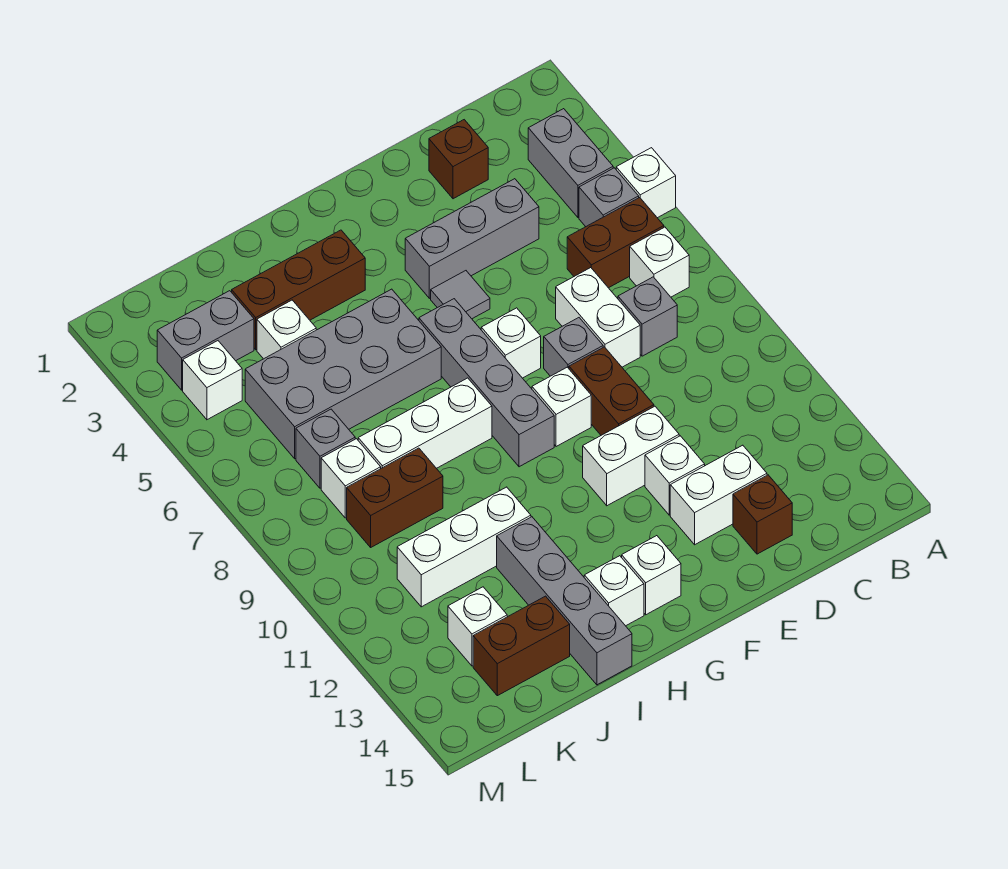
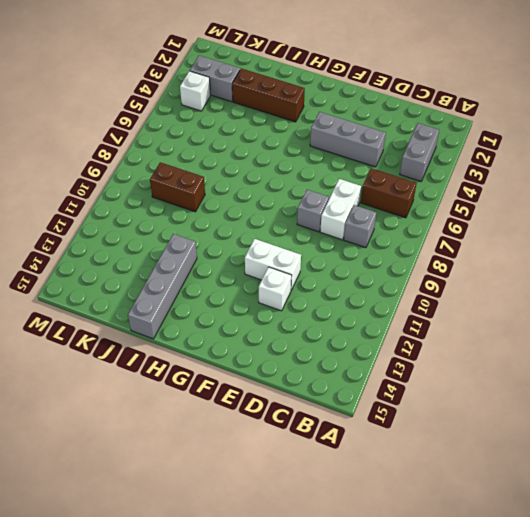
none -> white brick A5 level 1
none -> grey brick B5 level 1
none -> white brick B7 level 1
none -> brown brick D2 level 1

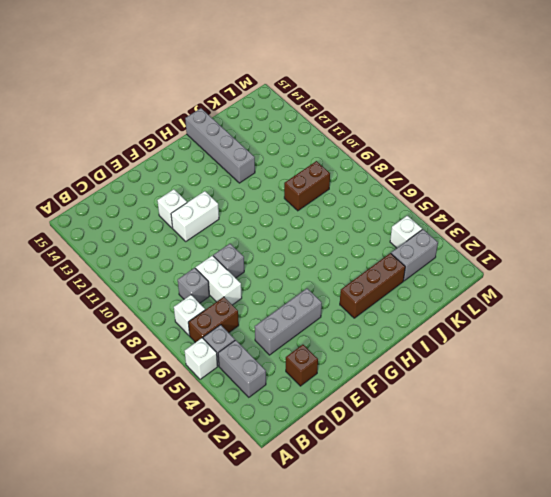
none -> white brick D13:E13 level 1
none -> brown brick D14 level 1
none -> brown brick E9:E10 level 1
none -> grey tile F5 level 1

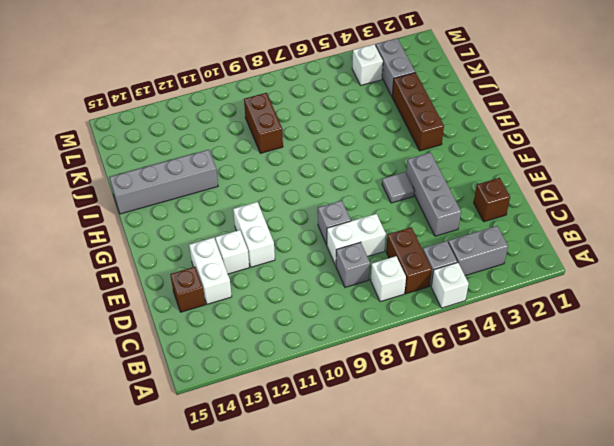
none -> brown brick E9:E10 level 1
none -> white brick F7 level 1
none -> white brick F9 level 1
none -> grey brick G6:G9 level 1

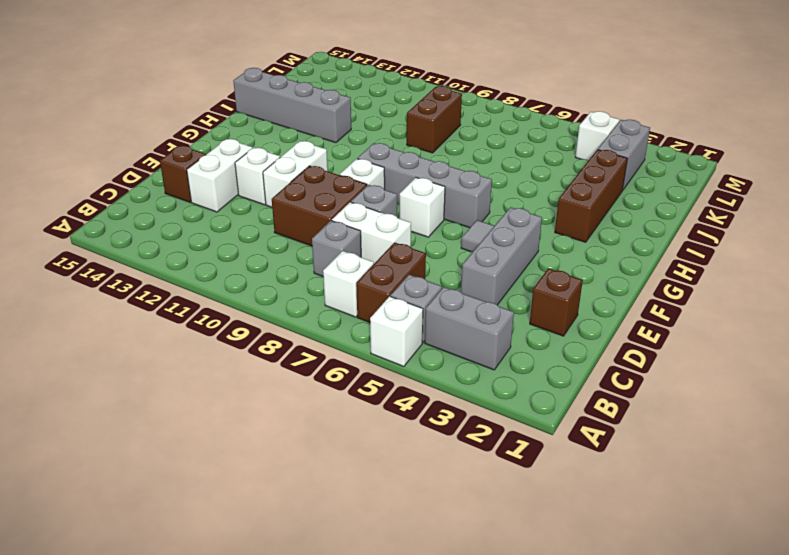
brown brick D9:E10 level 1 -> brown brick E9:E10 level 1
none -> white brick G14 level 1
none -> grey brick H5:K6 level 1
none -> white brick H8:J8 level 1
none -> white brick H14 level 1

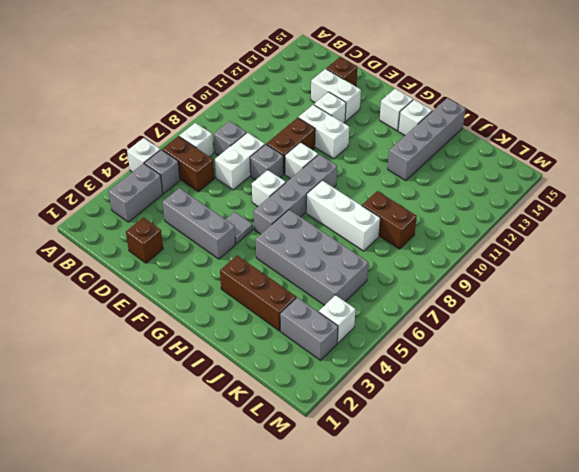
none -> white brick I11:K11 level 1
none -> white brick J4 level 1
none -> brown brick J14:K14 level 1
none -> grey brick K7 level 1

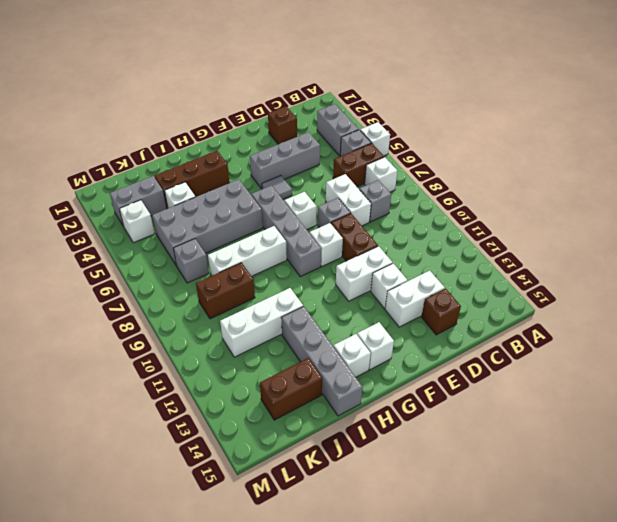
none -> white brick K8 level 1
none -> white brick K13 level 1

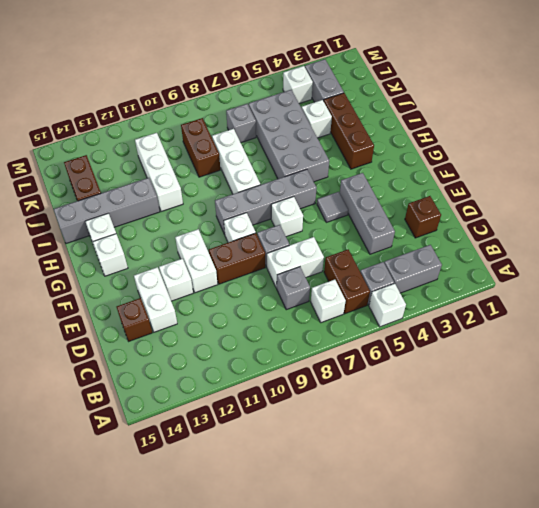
none -> white brick K8 level 1
none -> white brick K13 level 1

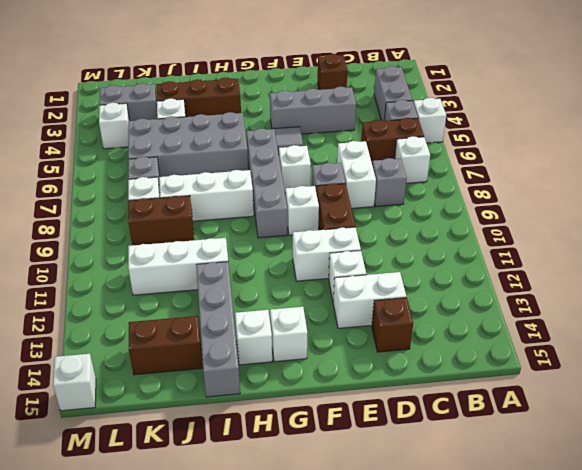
white brick M15 level 1 -> white brick K13 level 1

